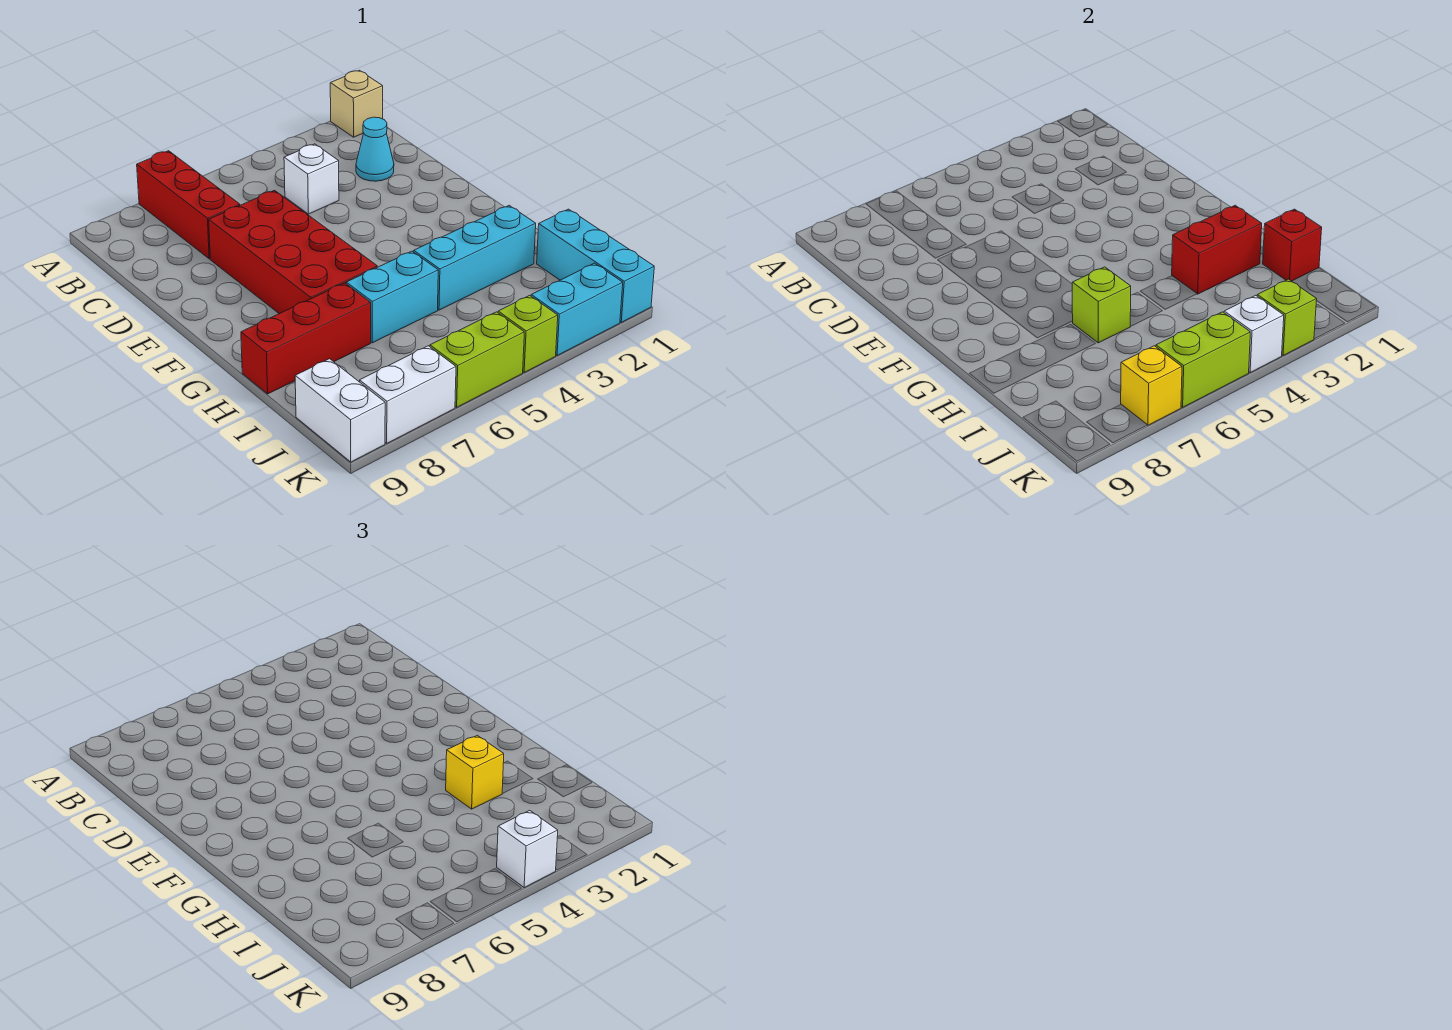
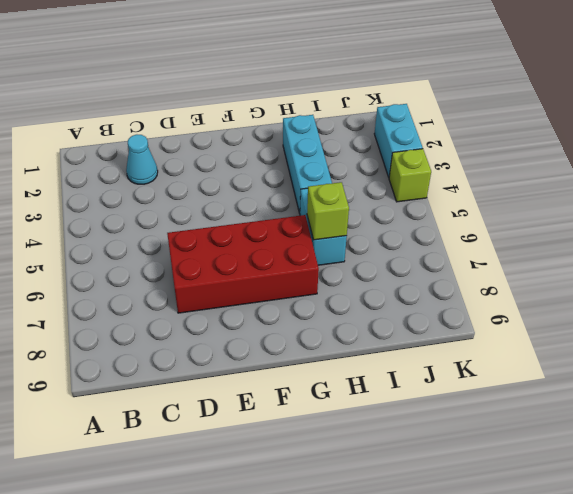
none -> tan brick A1 level 1
none -> red brick A7:C7 level 1
none -> white brick C4 level 1

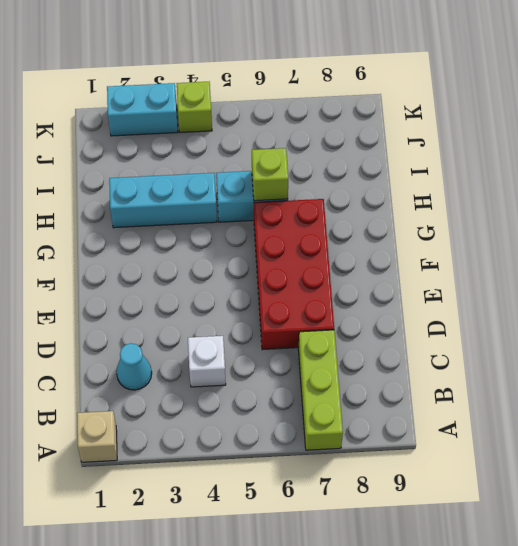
lime brick A7:C7 level 1 -> red brick A7:C7 level 1
none -> red brick H7:H9 level 1
none -> cyan brick I1:K1 level 1
none -> white brick J9:K9 level 1

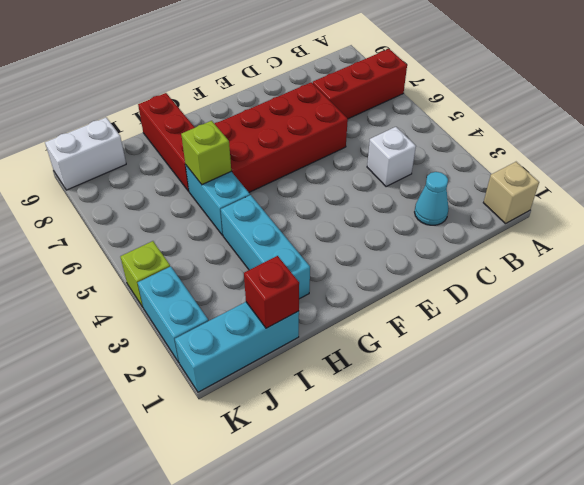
none -> lime brick K5:K6 level 1
none -> white brick K7:K8 level 1
none -> red brick H2:H3 level 2

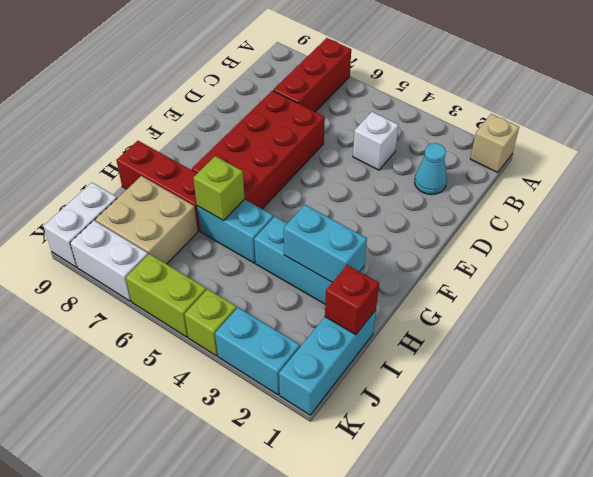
cyan brick H2:H3 level 2 -> red brick H2:H3 level 2
tan brick I7:J8 level 1 -> none
none -> lime brick K3 level 2
none -> white brick K4 level 2
none -> lime brick K5:K6 level 2

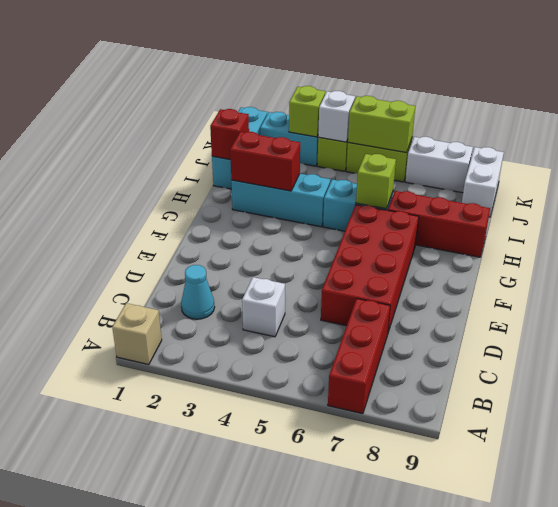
none -> yellow brick K7 level 2
none -> yellow brick H3 level 3
none -> white brick K4 level 3

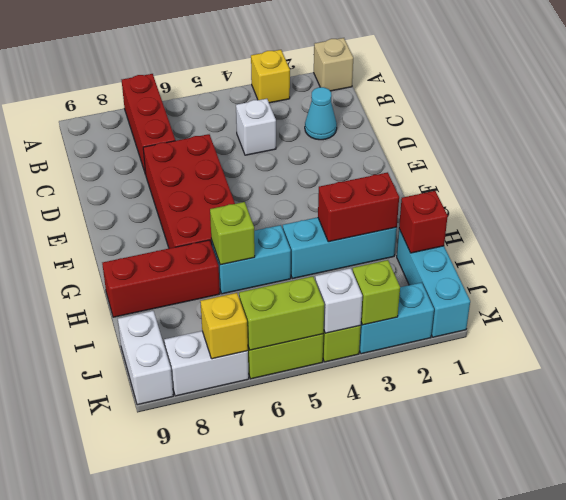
yellow brick A3 level 1 -> yellow brick H3 level 3
none -> white brick K4 level 3

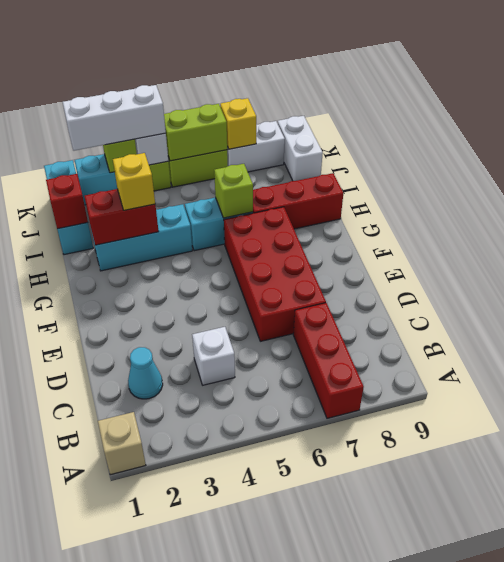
white brick K2:K4 level 3 -> white brick K4 level 3

